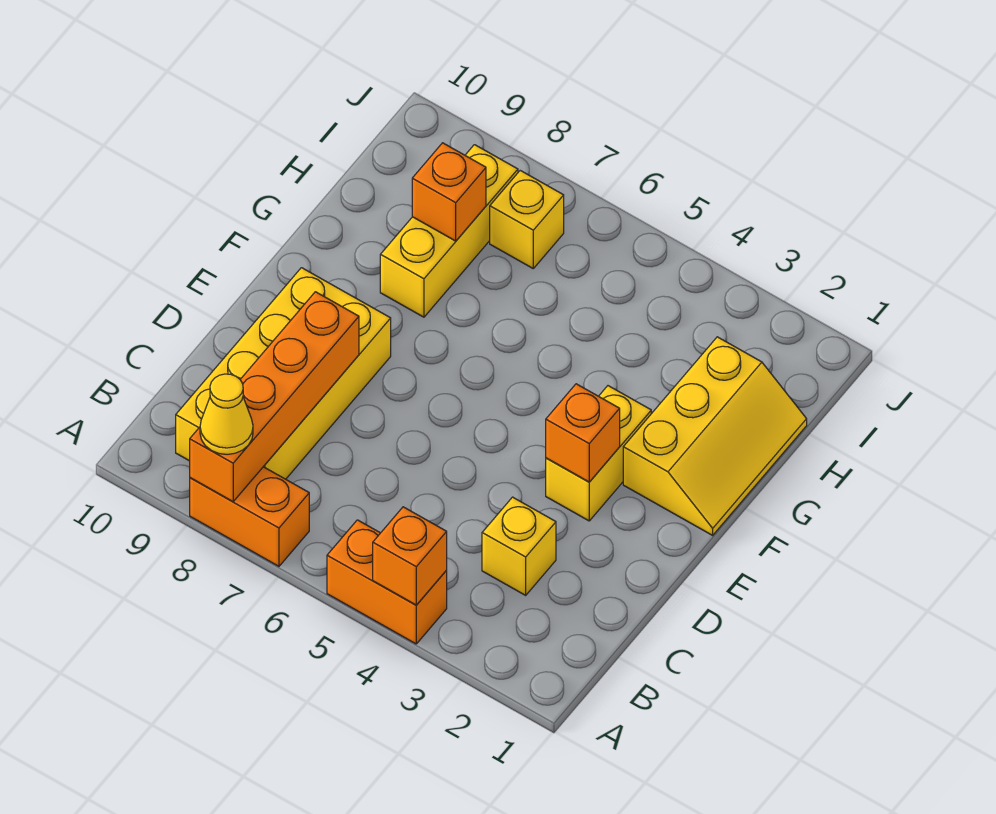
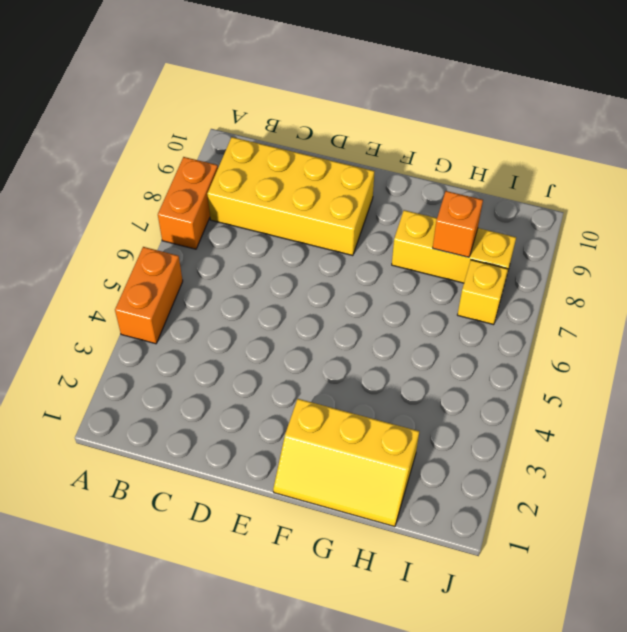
none -> yellow brick C3 level 1
none -> yellow brick E3:F3 level 1
none -> orange brick A4 level 2

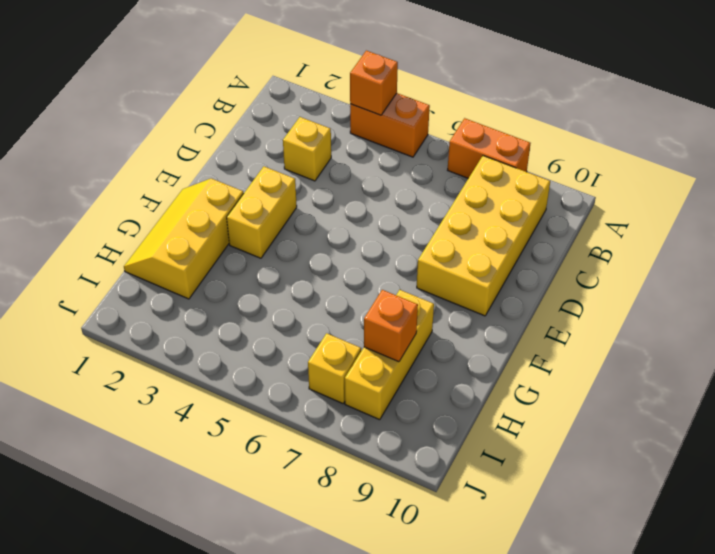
none -> orange brick A8:D8 level 2
none -> orange brick E3 level 2
none -> yellow cone A8 level 3

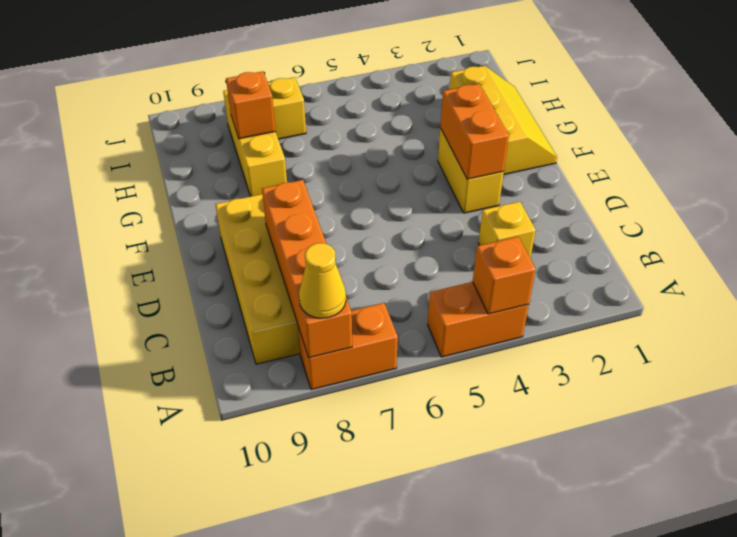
orange brick E3:F3 level 2 -> orange brick E3 level 2

